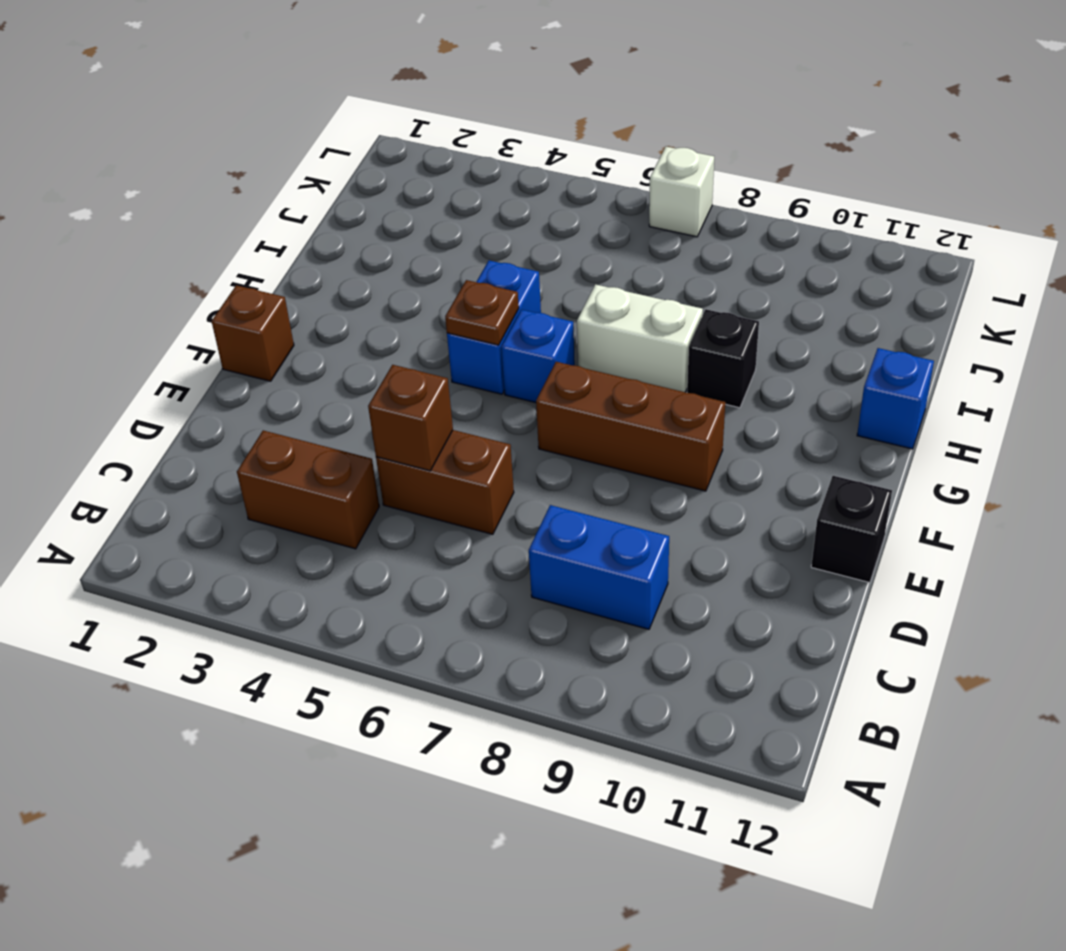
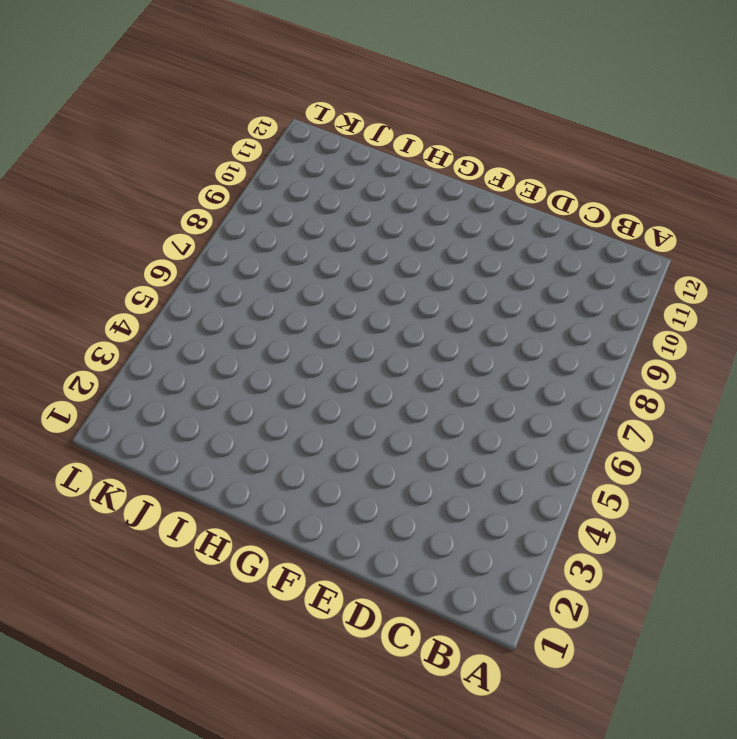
none -> brown brick C3:C4 level 1
none -> blue brick C8:C9 level 1
none -> brown brick D5:D6 level 1

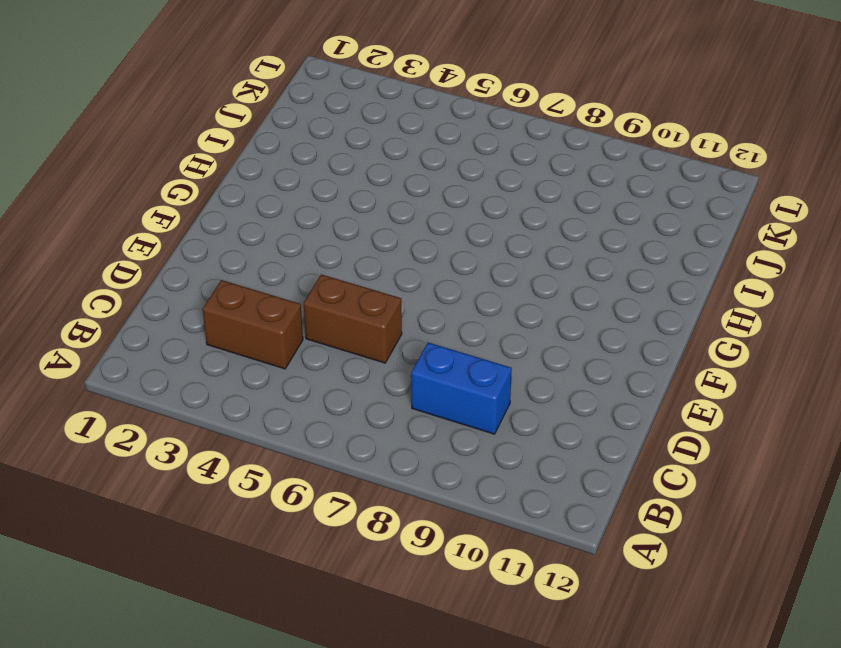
none -> black brick E12 level 1
none -> brown brick F1 level 1
none -> brown brick F7:F9 level 1

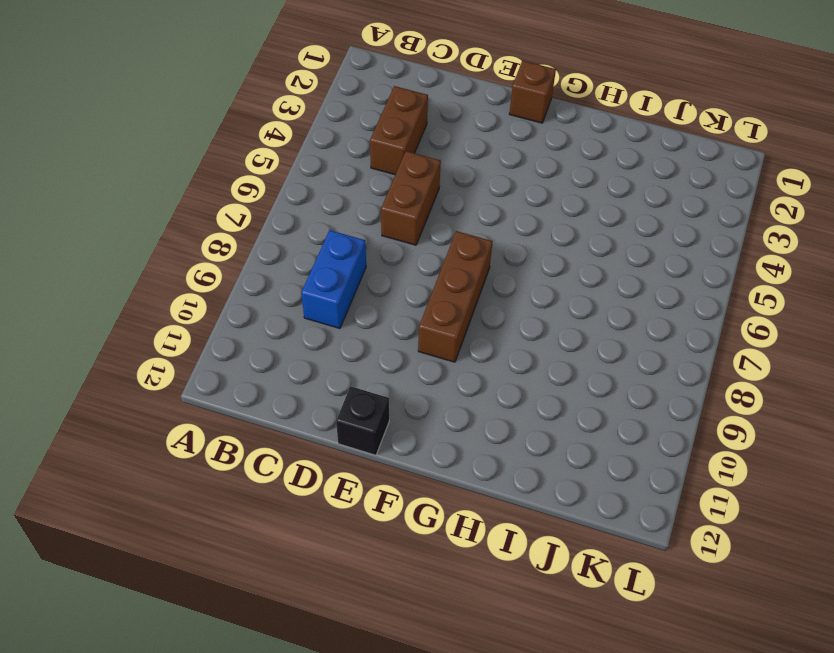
none -> blue brick G5:H5 level 1
none -> blue brick G6 level 1
none -> white brick H7:H8 level 1

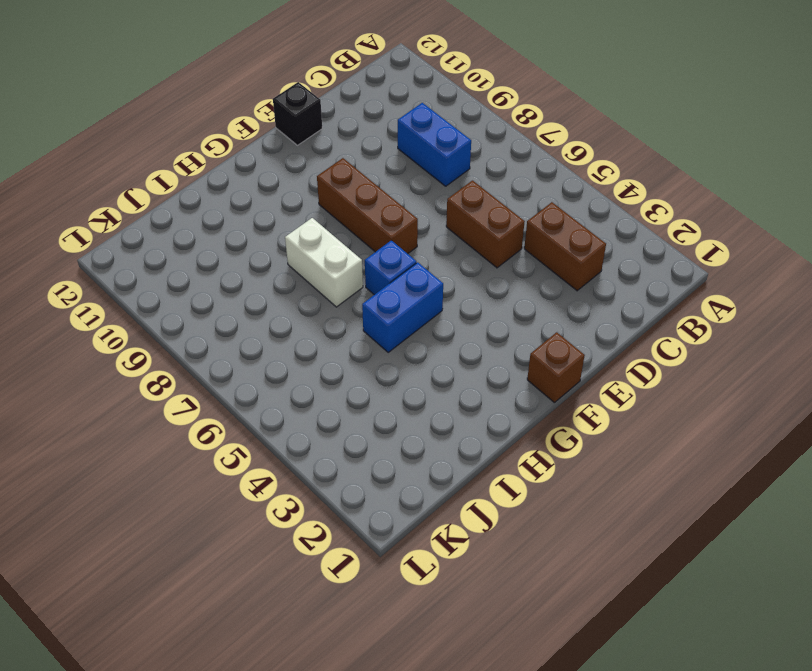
none -> black brick H9 level 1
none -> blue brick H12 level 1
none -> white brick L7 level 1

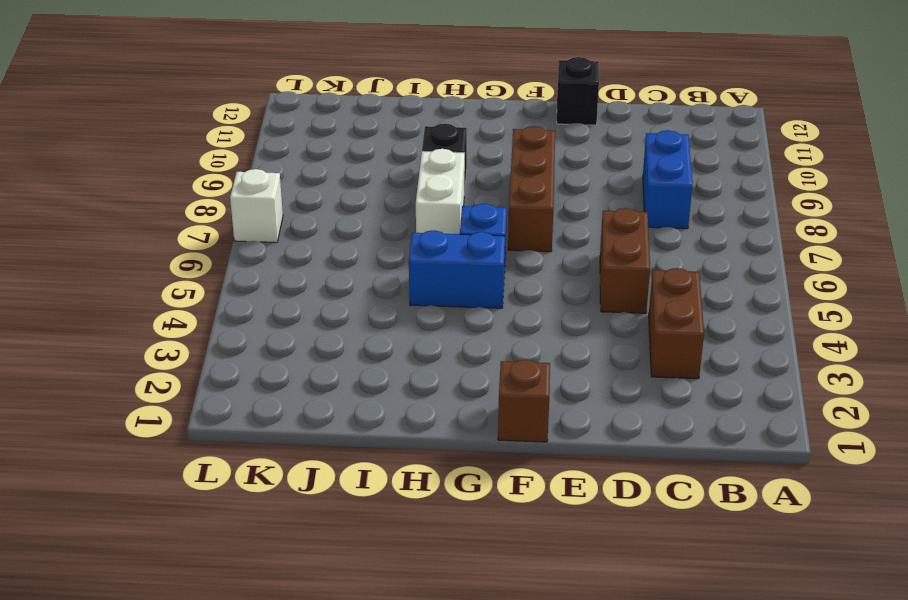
none -> blue brick H12 level 1
none -> brown brick D5 level 2
none -> brown plate G5 level 2

